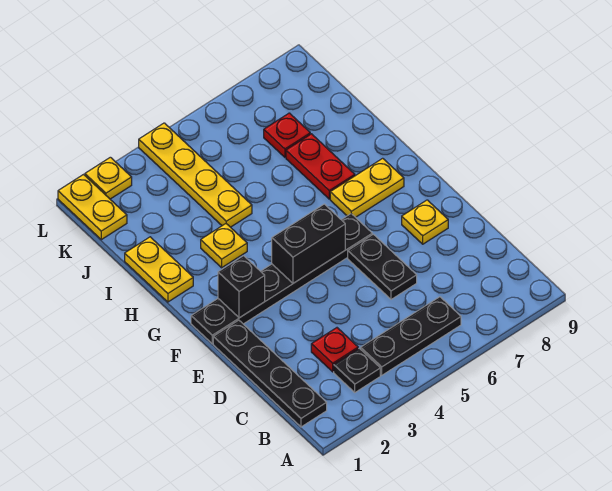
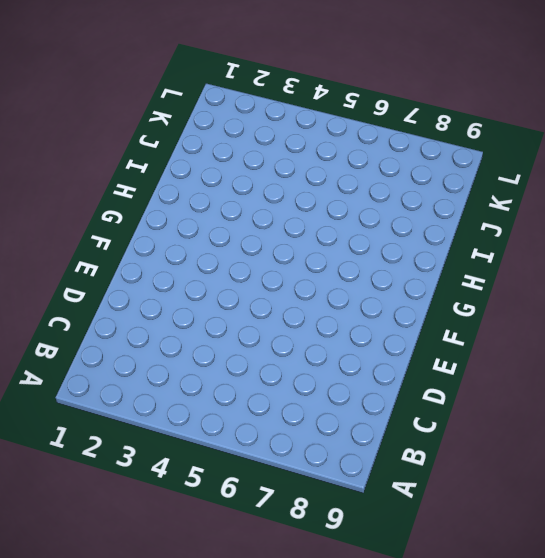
none -> black plate B1:E1 level 1
none -> black plate B3 level 1
none -> black plate B4:B6 level 1

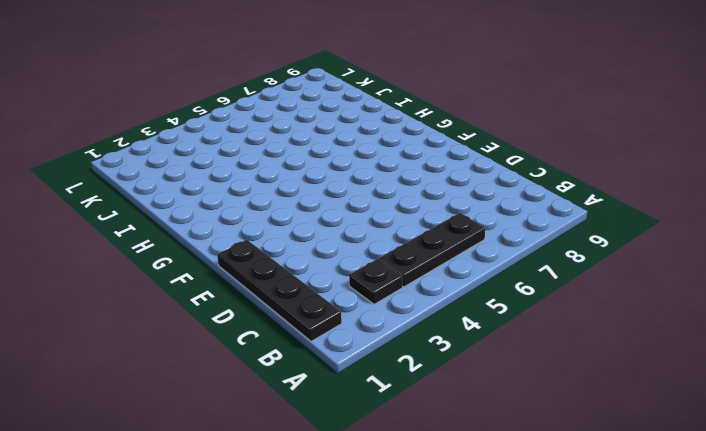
none -> red plate C3 level 1
none -> black plate D6:E6 level 1
none -> yellow plate E8 level 1

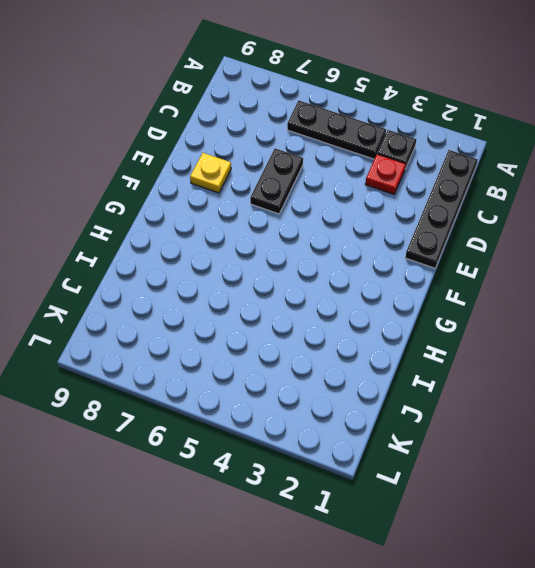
none -> black plate F1:F6 level 1
none -> yellow plate G7:G8 level 1
none -> yellow plate H1:I1 level 1

